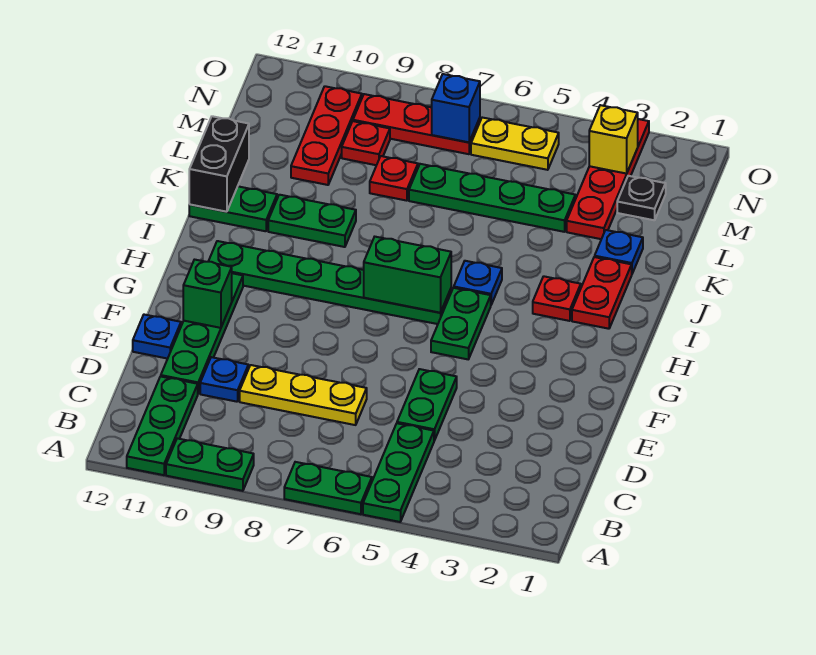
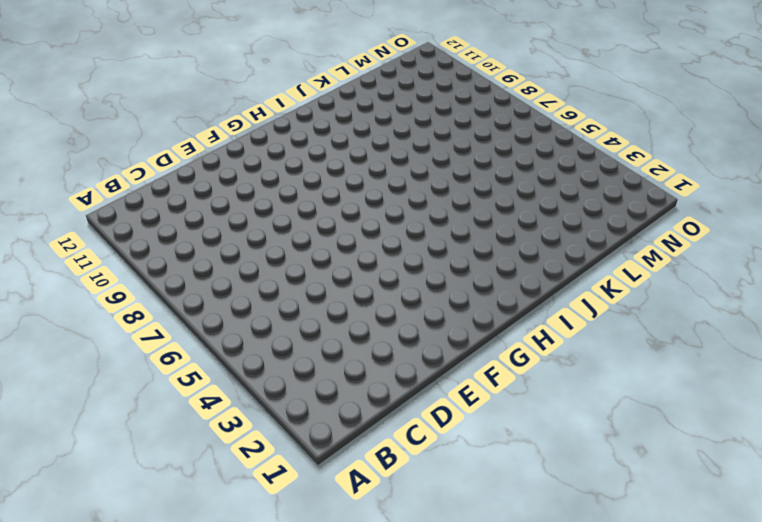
none -> green plate A5:C5 level 1
none -> green plate A6:A7 level 1
none -> green plate A9:A10 level 1
none -> green plate A11:C11 level 1

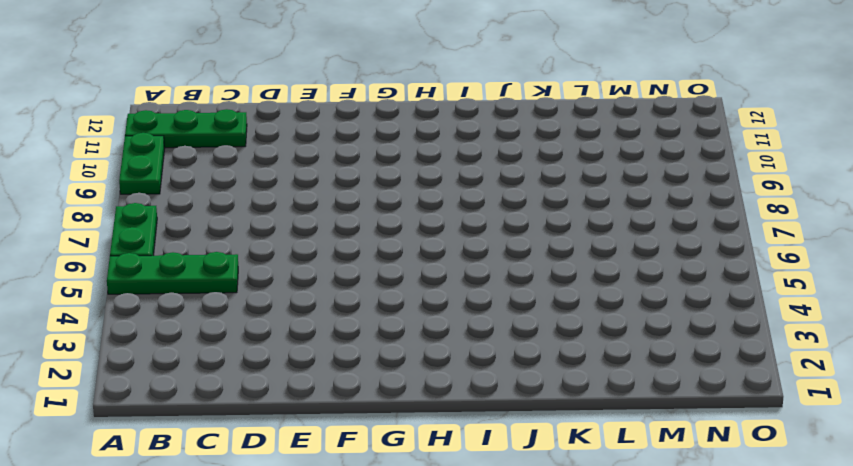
none -> green plate D5:E5 level 1
none -> yellow plate D7:D9 level 1
none -> blue plate D10 level 1
none -> green plate D11:G11 level 1

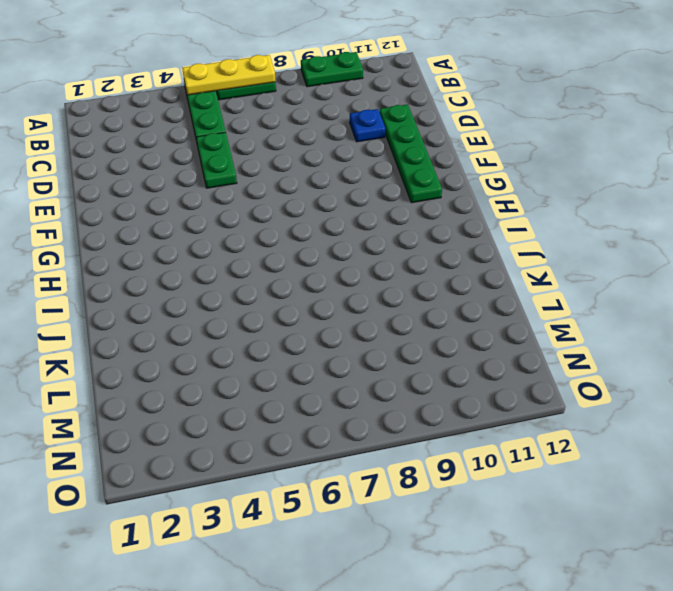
yellow plate A5:A7 level 2 -> yellow plate D7:D9 level 1
none -> green plate A11:C11 level 1
none -> blue plate E12 level 1
none -> green plate G5:H5 level 1
none -> green plate H6:H11 level 1

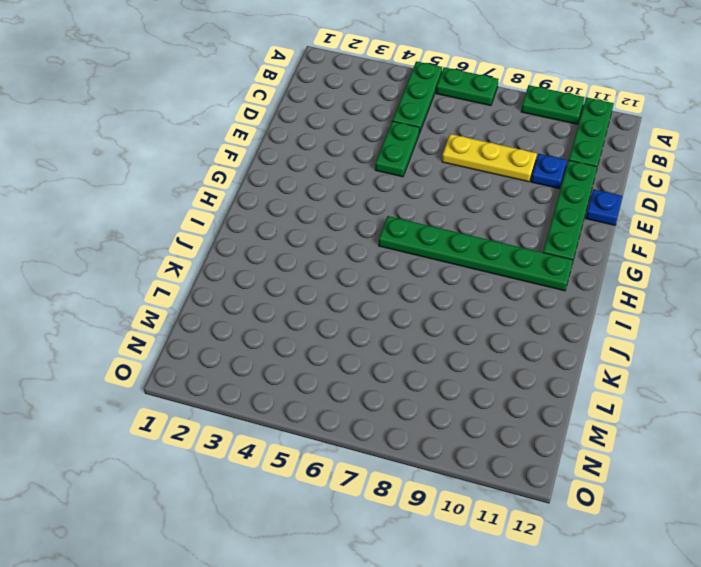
none -> green plate G5:H5 level 1
none -> red plate I2:J2 level 1
none -> red plate I3 level 1
none -> blue plate I5 level 1

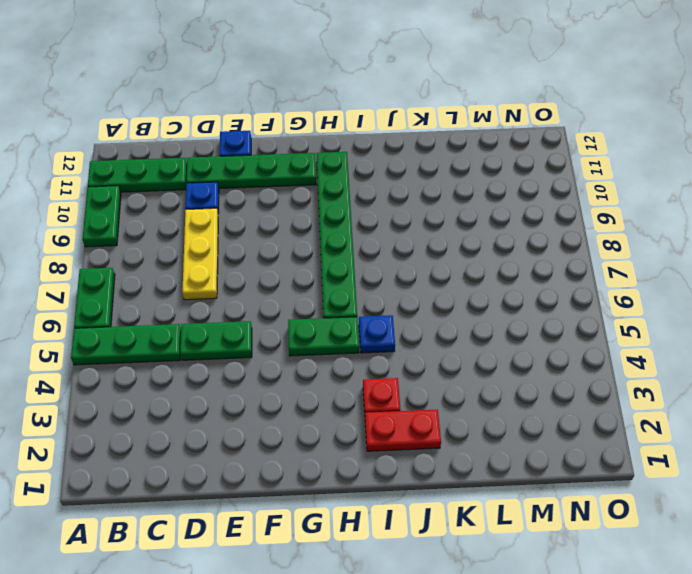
none -> green plate J9:J10 level 1
none -> green plate J11:J12 level 1
none -> blue plate K2 level 1
none -> red plate L3:O3 level 1

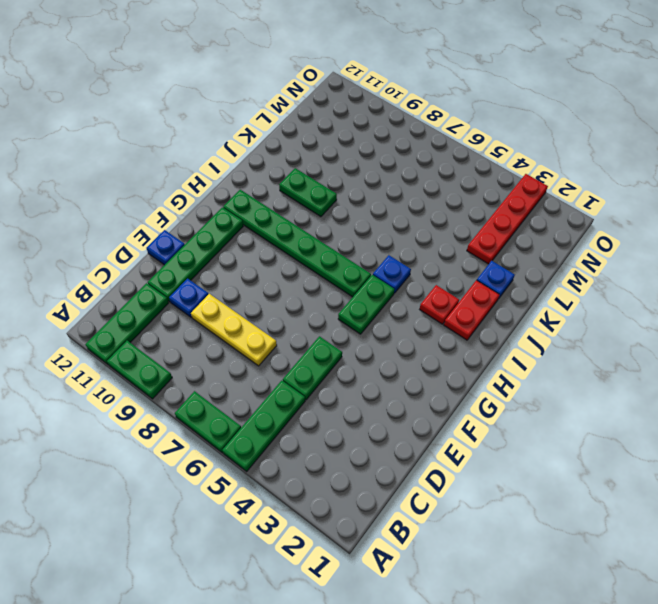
none -> green plate J11:J12 level 1
none -> green plate L4:L7 level 1
none -> red plate L8 level 1
none -> red plate L10:N10 level 1

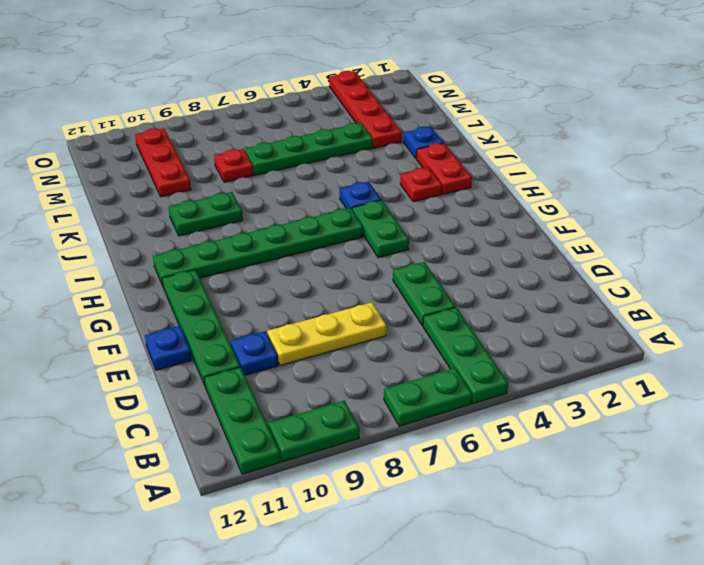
none -> green plate J11:J12 level 1
none -> black plate M2 level 1
none -> red plate M9 level 1
none -> yellow plate N5:N6 level 1

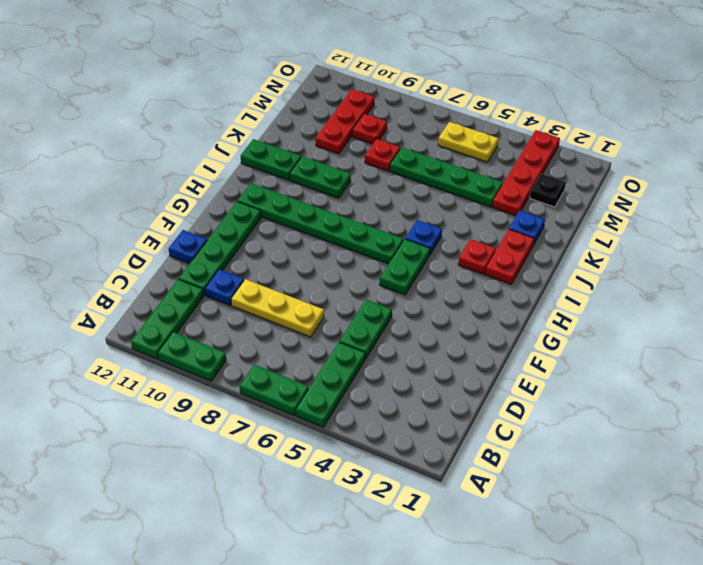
none -> red plate N7:N9 level 1
none -> green brick F11 level 2
none -> green brick H6:H7 level 2
none -> black brick J12:K12 level 2

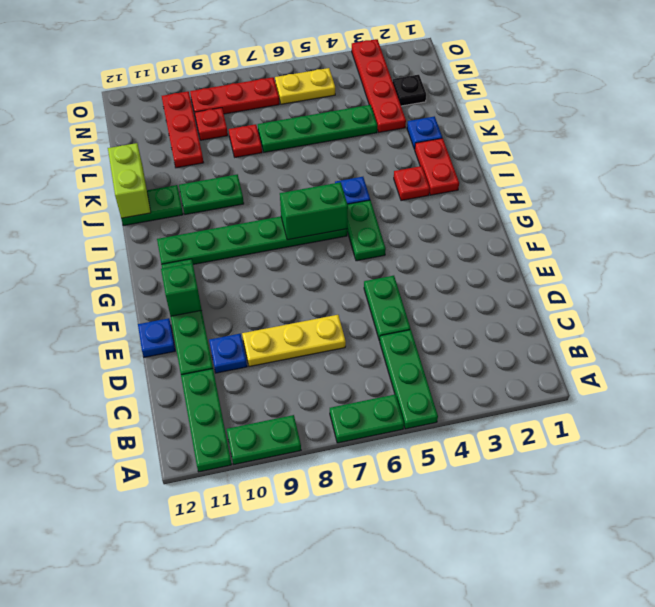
lime brick J12:K12 level 2 -> black brick J12:K12 level 2
none -> yellow brick N3 level 2
none -> blue brick N7 level 2

